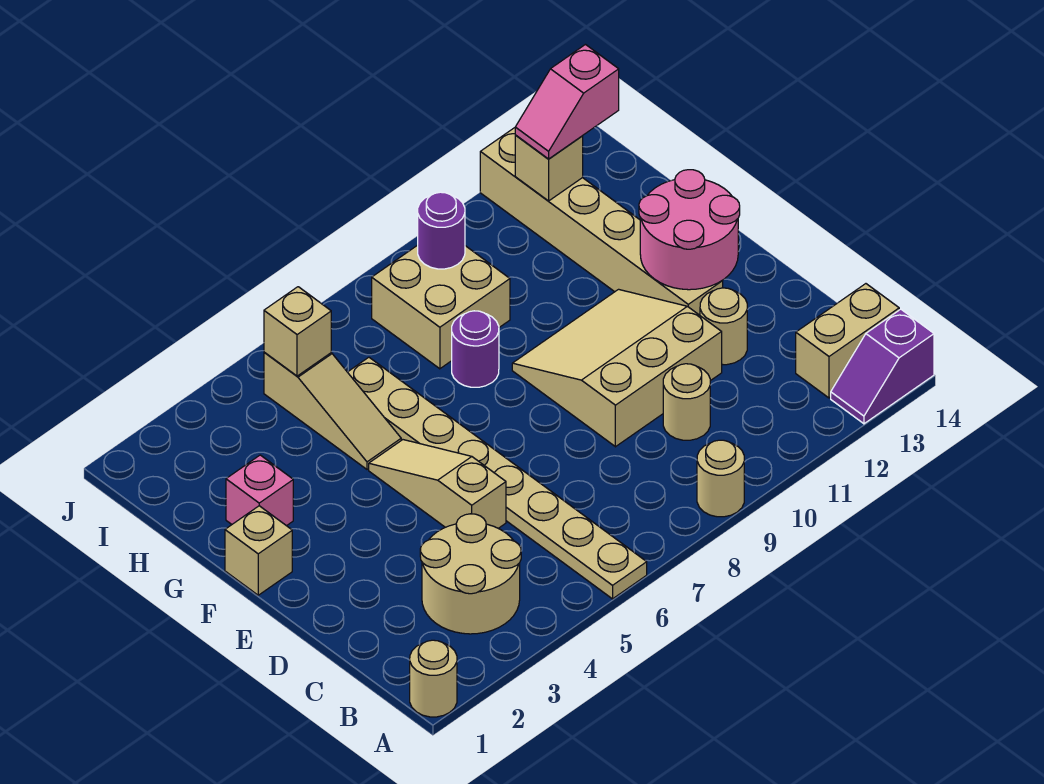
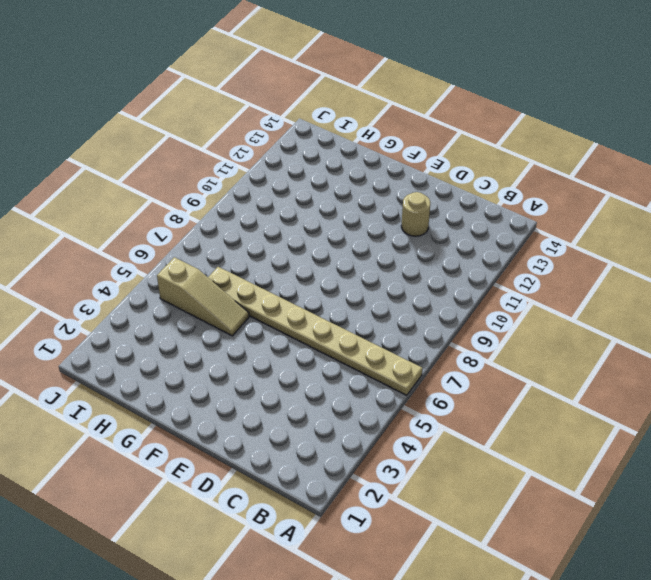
none -> tan round brick A1 level 1
none -> tan round brick A9 level 1
none -> purple slope A13:A14 level 1 top 14

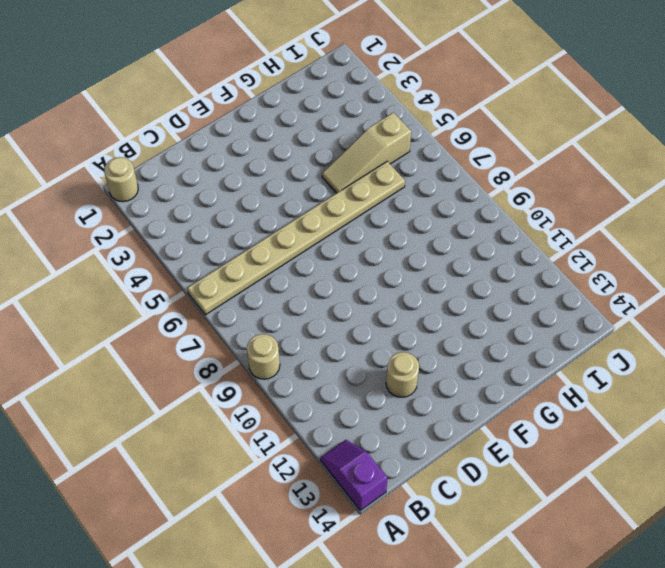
none -> tan round brick B3:C4 level 1
none -> tan brick B13:B14 level 1
none -> tan round brick C10 level 1

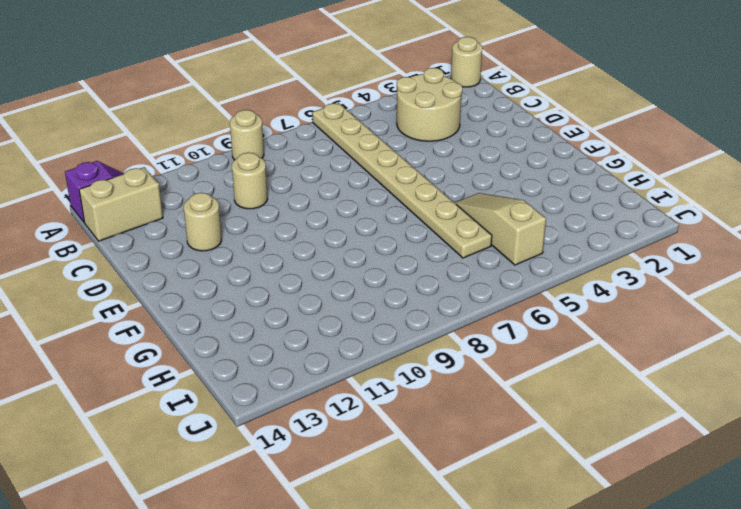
none -> tan slope D5:F5 level 1 top D
none -> tan slope D9:F11 level 1 top D
none -> tan brick E12:J12 level 1

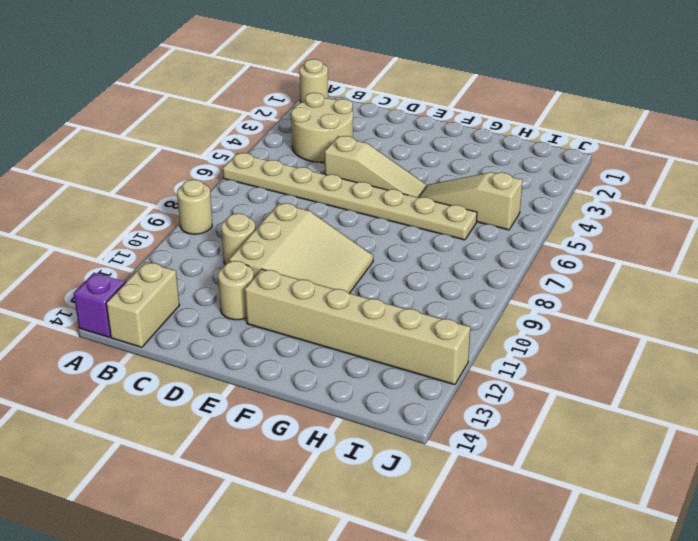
none -> tan brick F1 level 1
none -> pink brick G2 level 1
none -> purple round brick G8 level 1

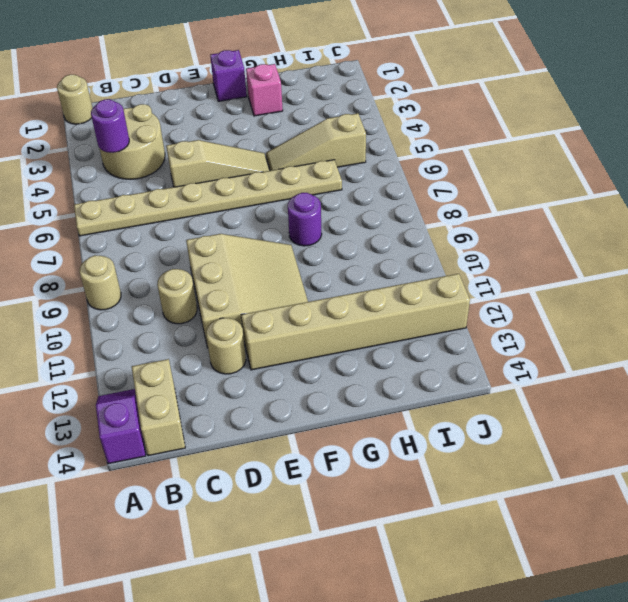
purple round brick B4 level 2 -> purple round brick I9 level 2
purple brick F1 level 1 -> tan brick F1 level 1
none -> tan brick H8:I9 level 1
none -> pink round brick E12:F13 level 2
none -> tan brick I5 level 2

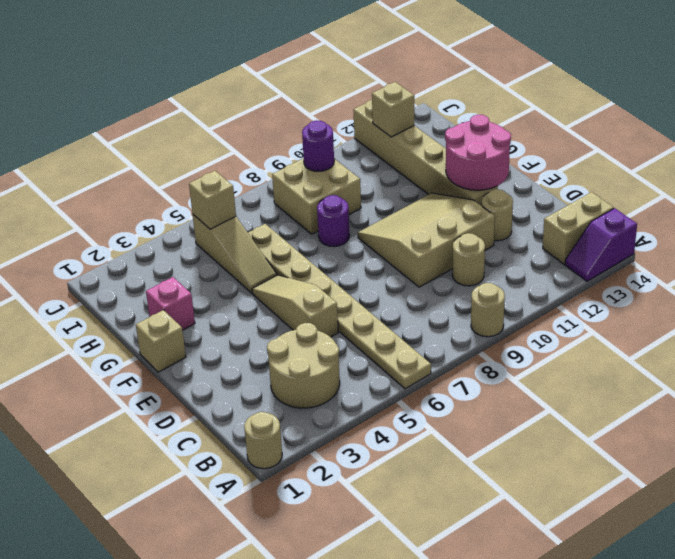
none -> pink slope I12:I13 level 3 top 13

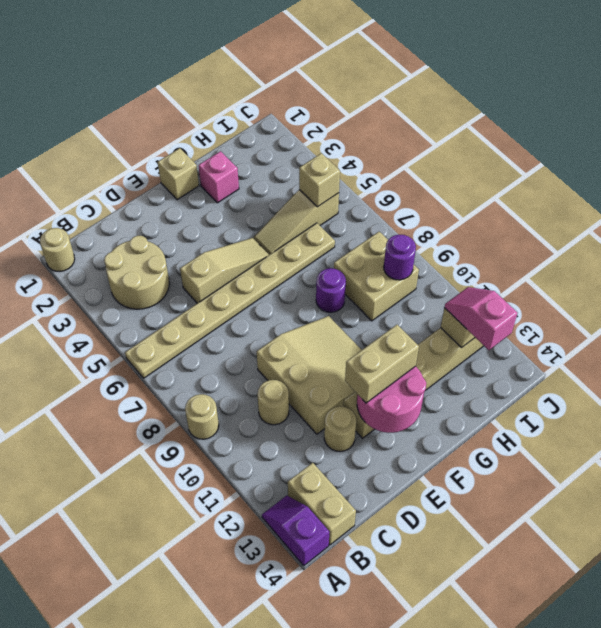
tan brick E12:F12 level 3 -> none

